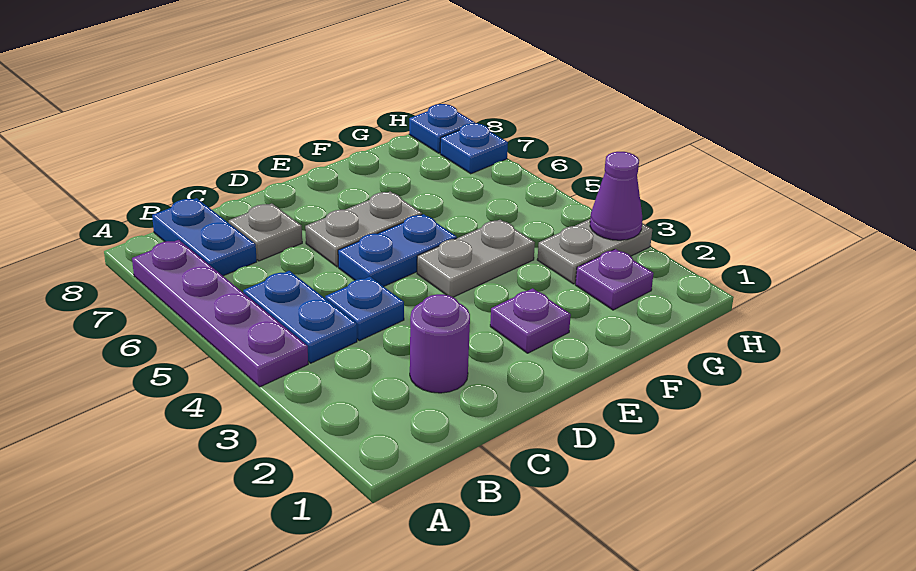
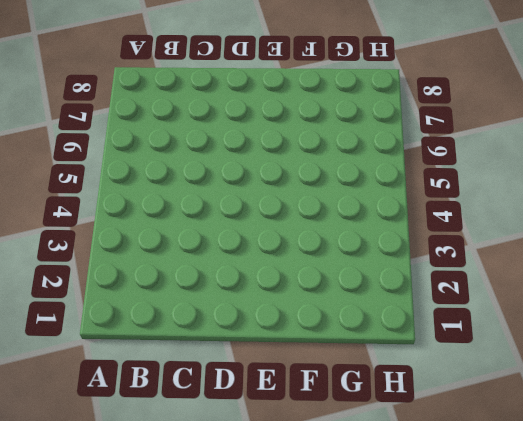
none -> purple plate A4:A7 level 1
none -> blue plate B4:B5 level 1
none -> blue plate B7:B8 level 1

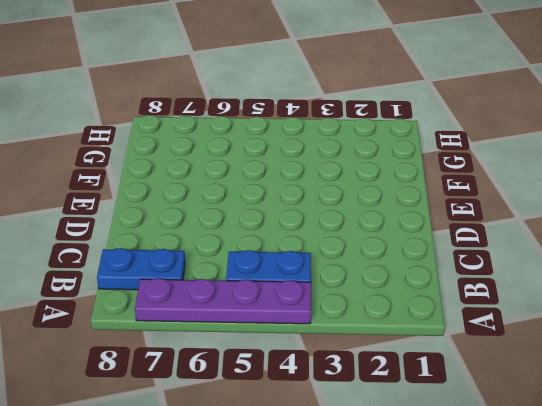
none -> purple round brick C2 level 1
none -> blue plate C4 level 1
none -> grey plate C7 level 1

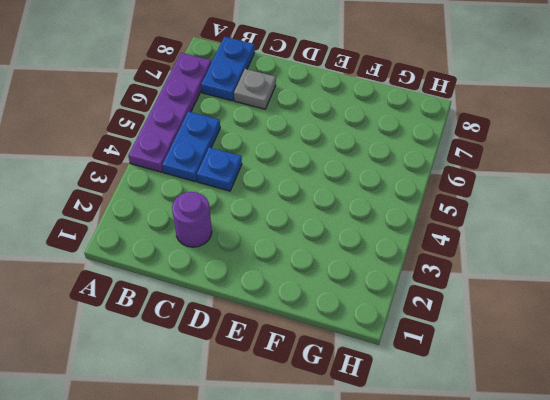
none -> blue plate D5:E5 level 1
none -> grey plate D6:E6 level 1
none -> purple plate E2 level 1

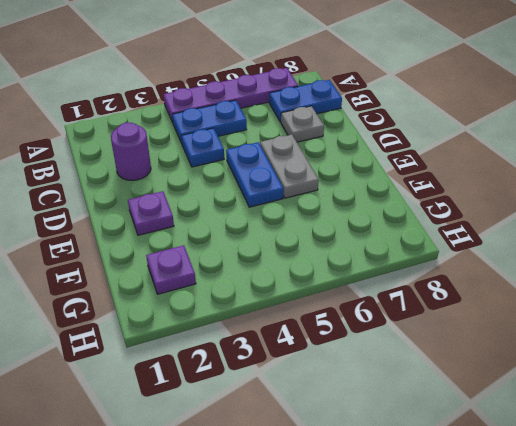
none -> grey plate E4:F4 level 1
none -> grey plate G3:H3 level 1
none -> blue plate H7 level 1

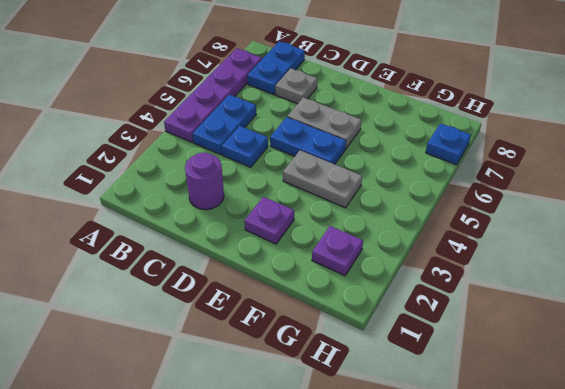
none -> grey plate G3:H3 level 1
none -> blue plate H8 level 1
none -> purple cone H3 level 2

